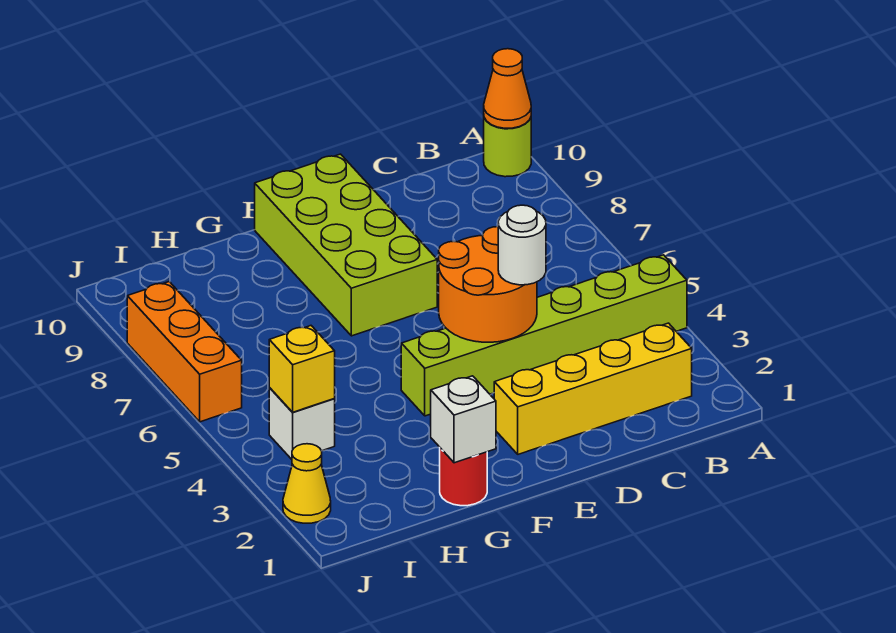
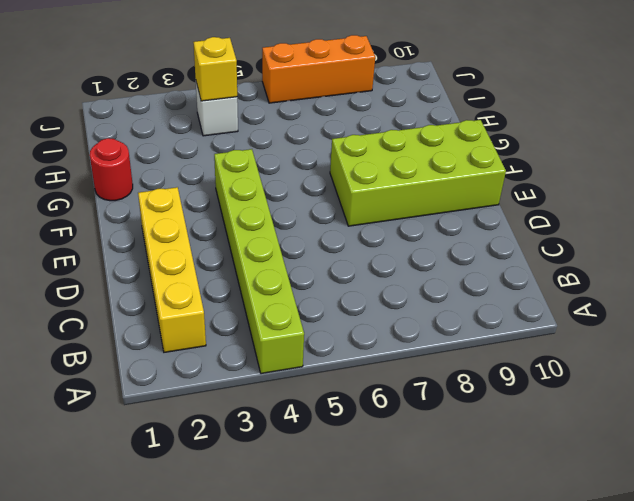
none -> lime round brick A10 level 1
none -> yellow cone J2 level 1
none -> orange cone A10 level 2

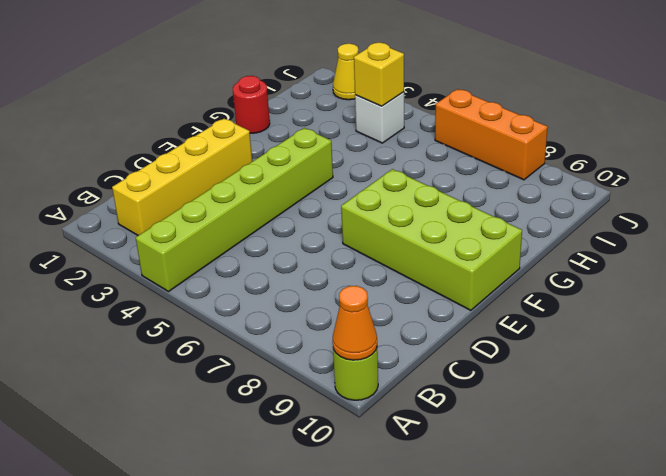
none -> orange round brick D4:E5 level 2
none -> white brick G1 level 2
none -> white round brick D4 level 3

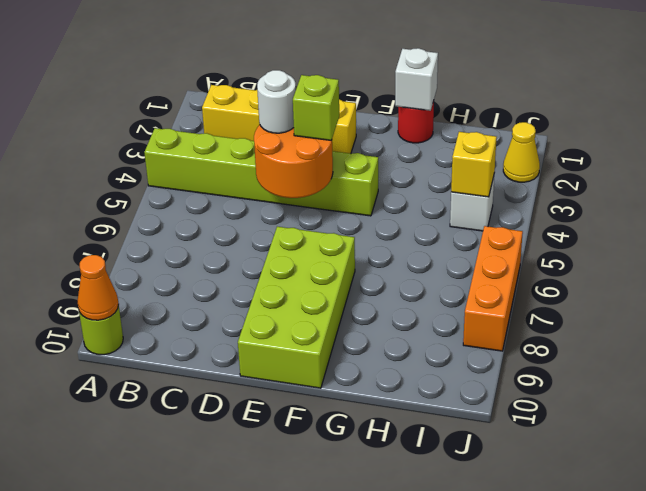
lime brick E4 level 3 -> none

